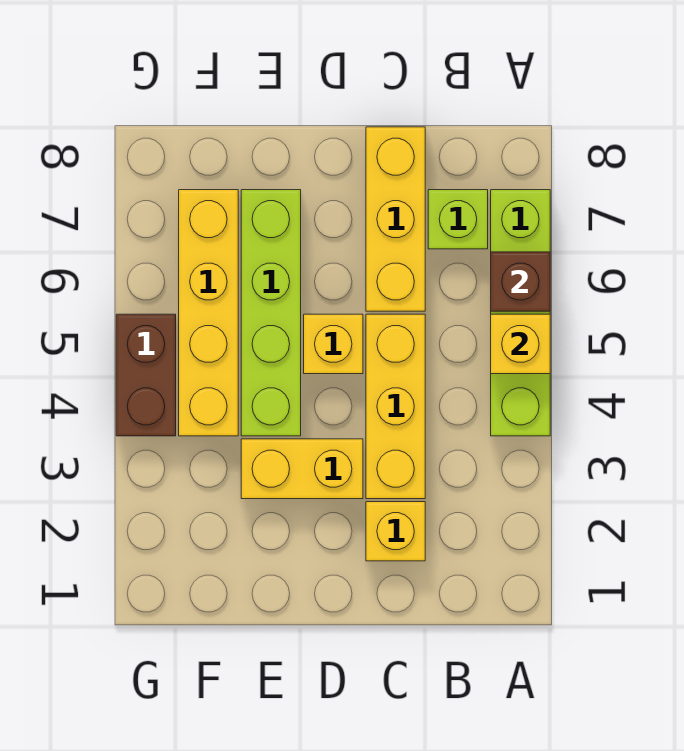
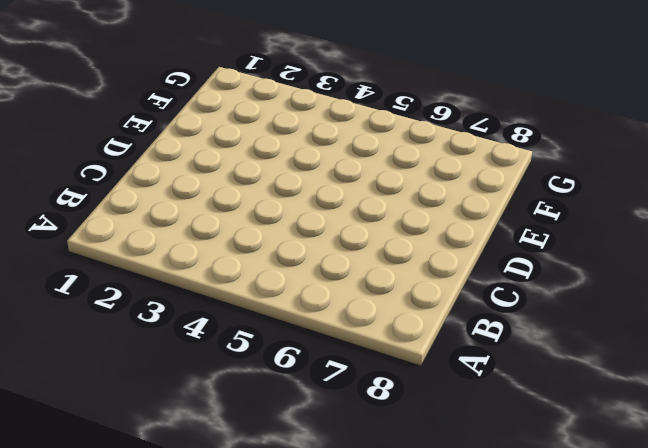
none -> lime brick A4:A7 level 1
none -> lime brick B7 level 1
none -> yellow brick C2 level 1

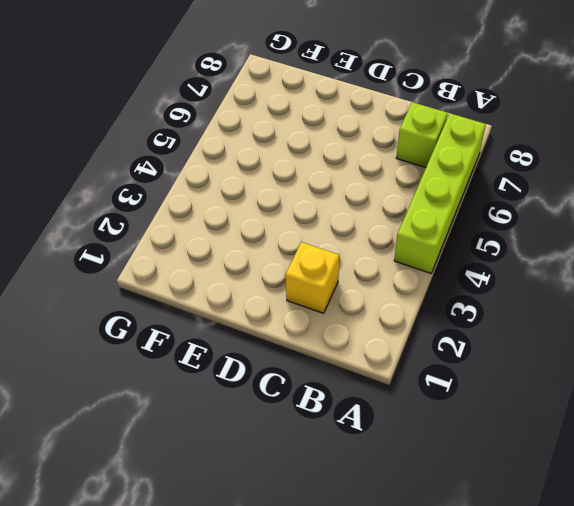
none -> yellow brick C3:C5 level 1
none -> yellow brick C6:C8 level 1
none -> yellow brick D3:E3 level 1

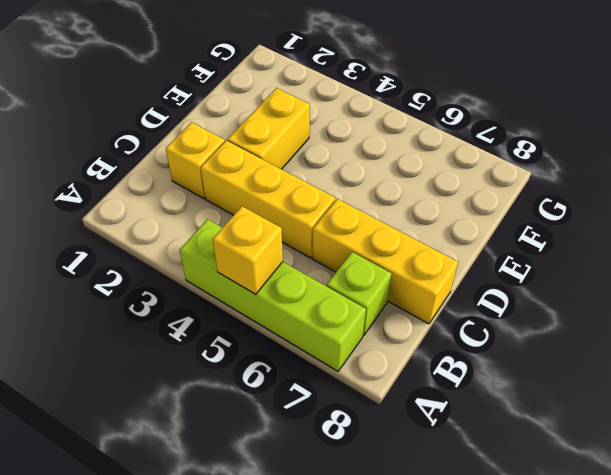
none -> yellow brick D5 level 1
none -> lime brick E4:E7 level 1
none -> yellow brick F4:F7 level 1

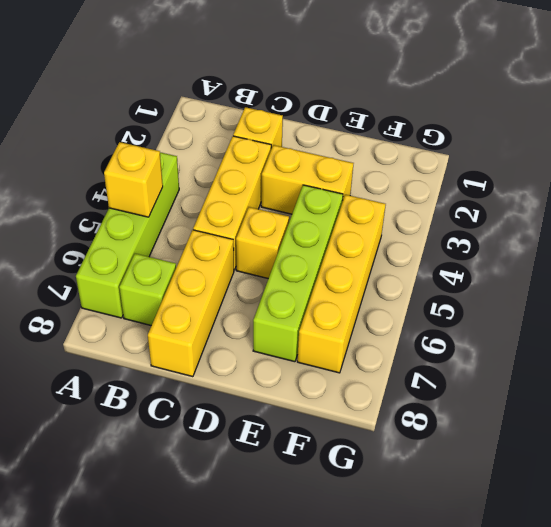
none -> brown brick G4:G5 level 1
none -> brown brick A6 level 2

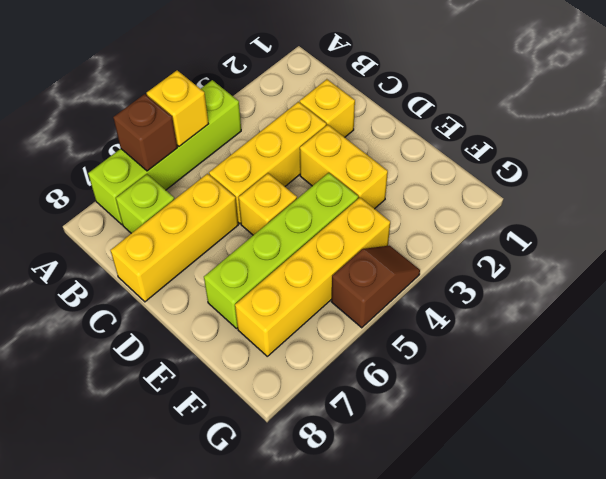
brown slope G4:G5 level 1 top 5 -> brown brick G4:G5 level 1

